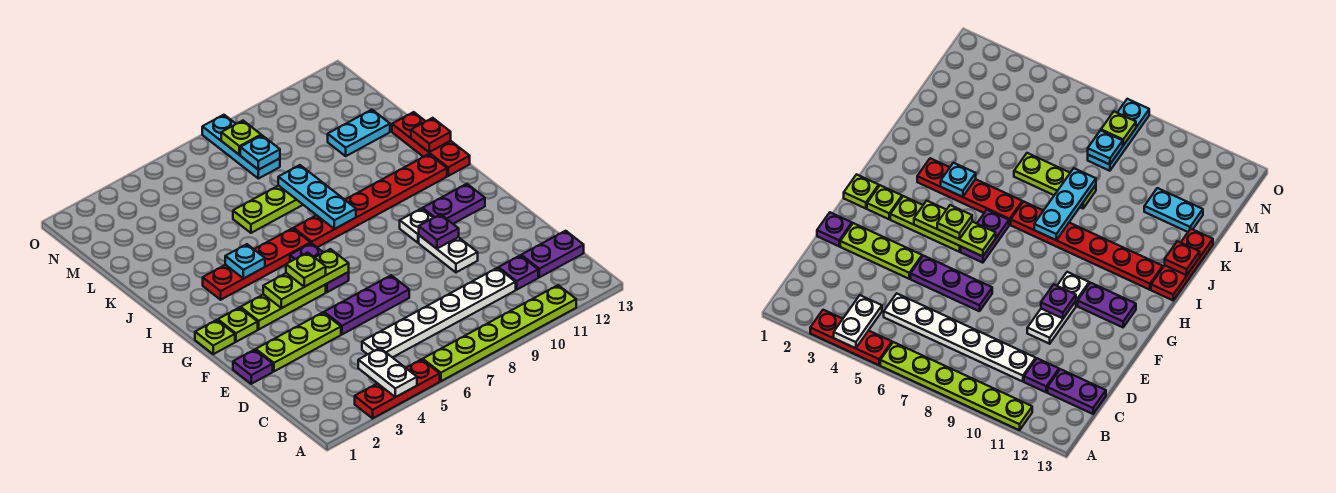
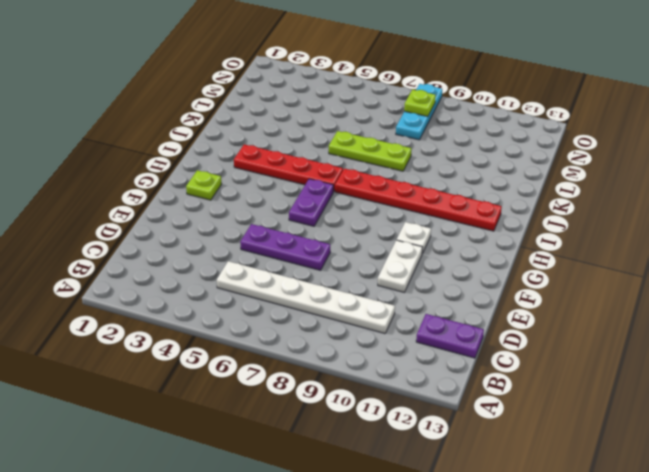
none -> red plate A3:A5 level 1
none -> lime plate A6:A11 level 1
none -> purple plate C11 level 1
none -> purple plate E1 level 1

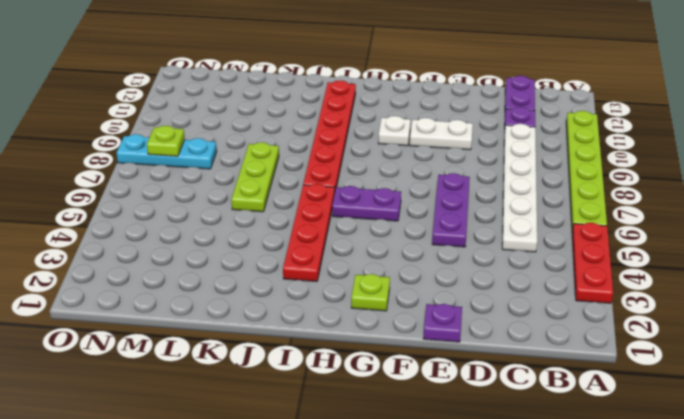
none -> lime plate E2:E4 level 1
none -> lime plate G1 level 1
none -> lime plate G3:G5 level 1
none -> purple plate G11:G12 level 1

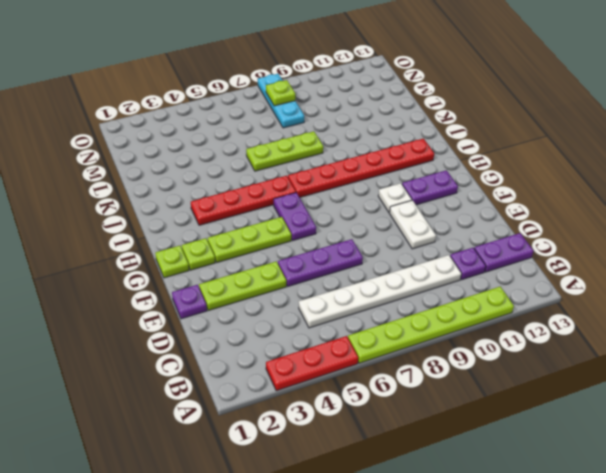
none -> red plate I13:K13 level 1
none -> cyan plate L11:L12 level 1
none -> white plate A4:B4 level 2
none -> purple plate F10 level 2

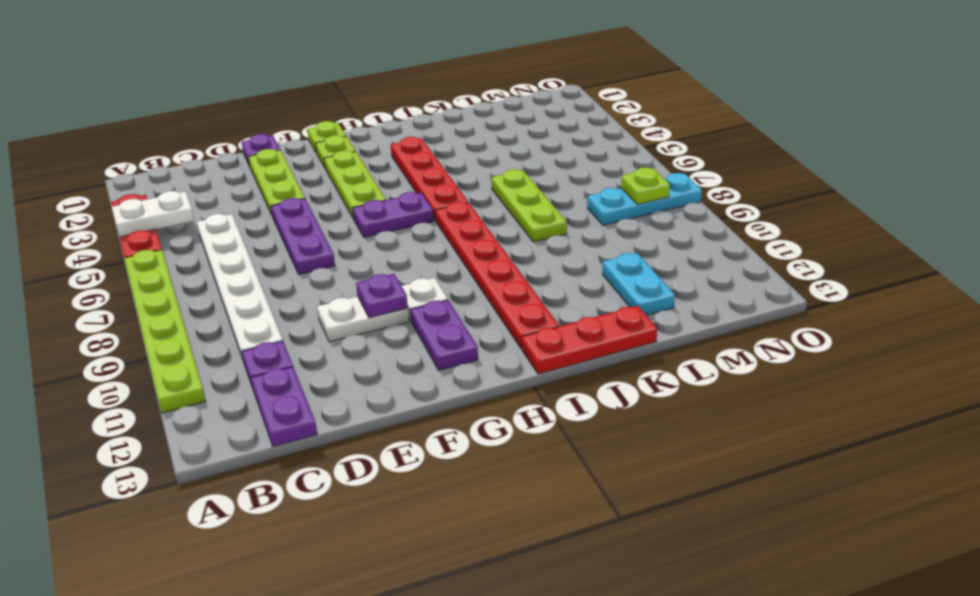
none -> lime plate G4:G6 level 2
none -> cyan plate I4 level 2
none -> cyan plate I8:K8 level 2
none -> red plate J13 level 2

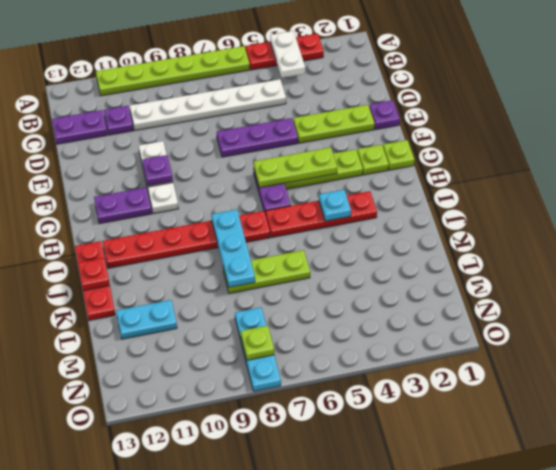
none -> cyan plate M8 level 2
none -> lime plate G5 level 3

